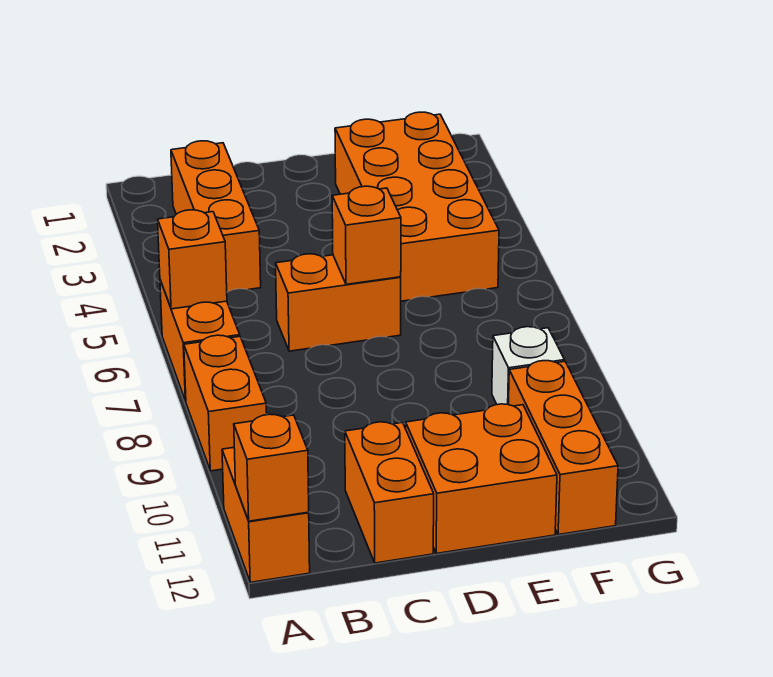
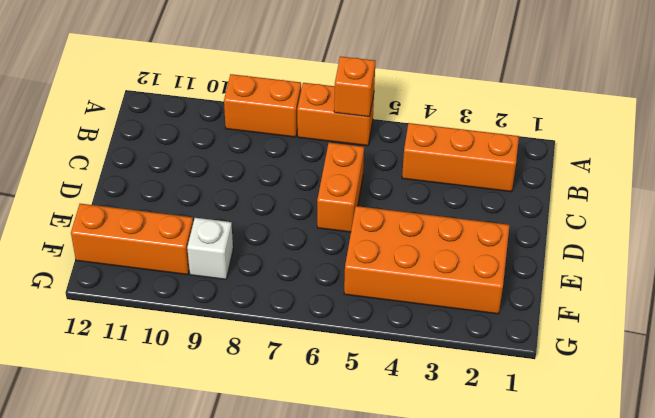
none -> orange brick A11:A12 level 1
none -> orange brick C11:C12 level 1
none -> orange brick D11:E12 level 1

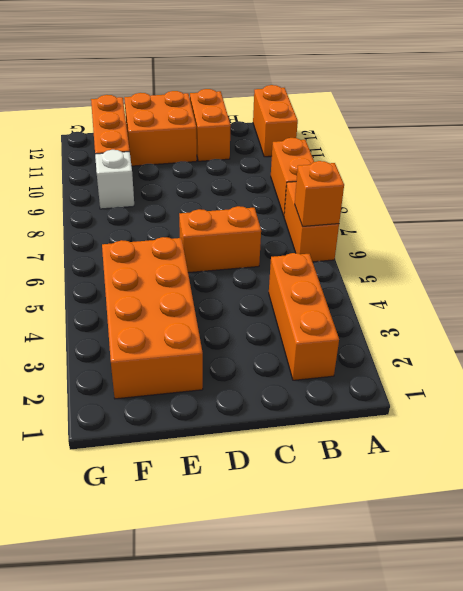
none -> orange brick A12 level 2
none -> orange brick D6 level 2

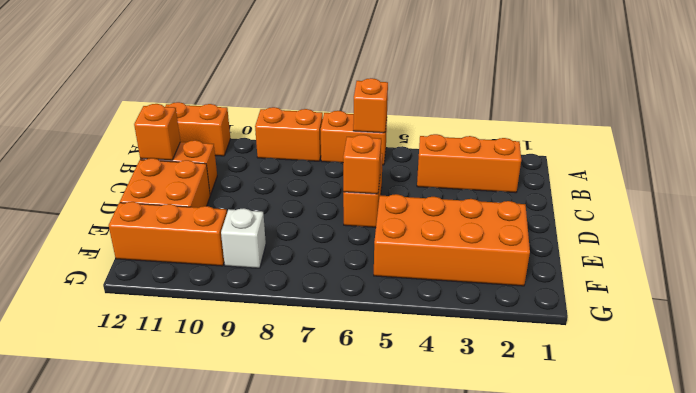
orange brick C12 level 2 -> orange brick A12 level 2

